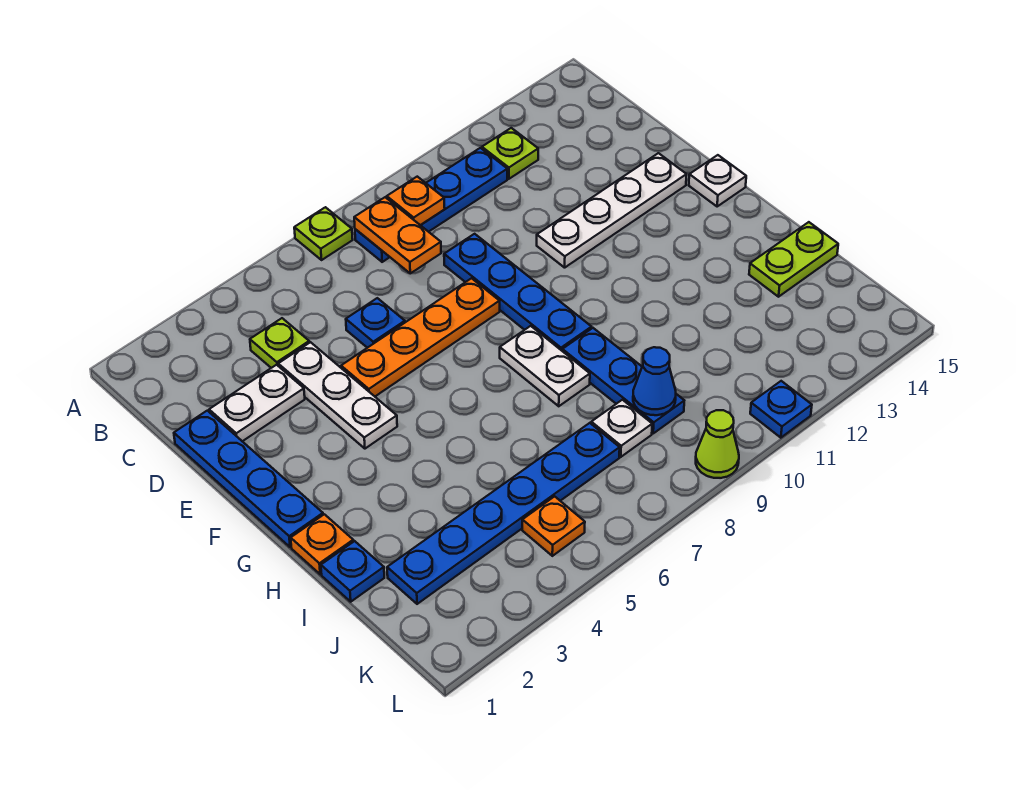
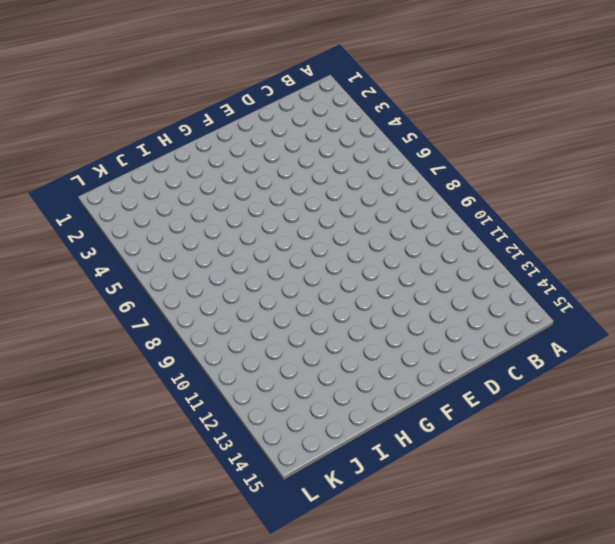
none -> lime plate A7 level 1
none -> blue plate B8:B11 level 1
none -> lime plate B12 level 1

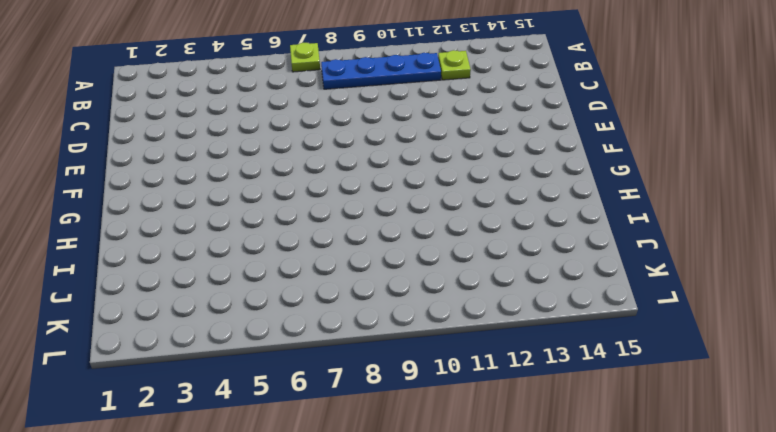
none -> lime plate C4 level 1
none -> blue plate D1:G1 level 1
none -> white plate D2:D3 level 1

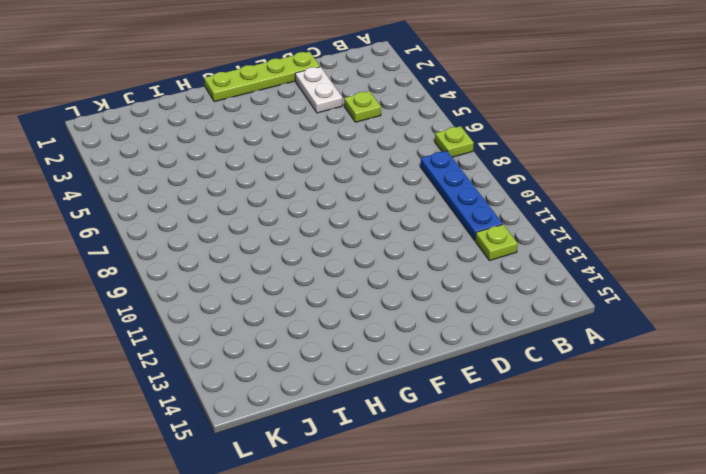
lime plate D1:G1 level 1 -> blue plate D1:G1 level 1
none -> white plate D4:F4 level 1
none -> blue plate D6 level 1
none -> blue plate D9:G9 level 1

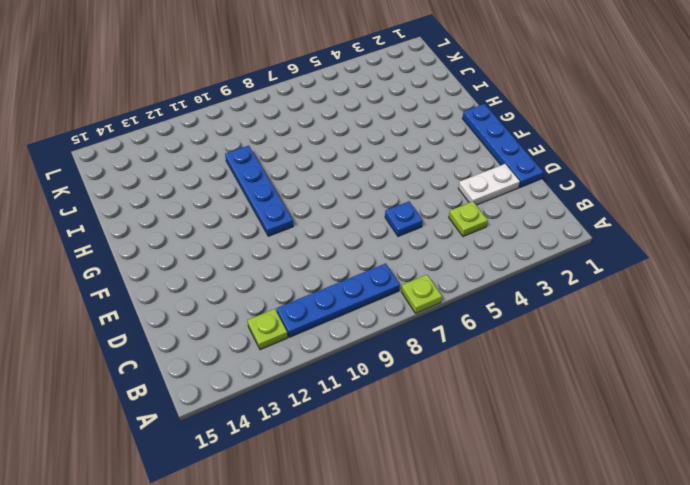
blue plate F10:I10 level 1 -> blue plate D9:G9 level 1
none -> white plate D4:F4 level 1
none -> orange plate E5:E8 level 1
none -> white plate E11:E14 level 1

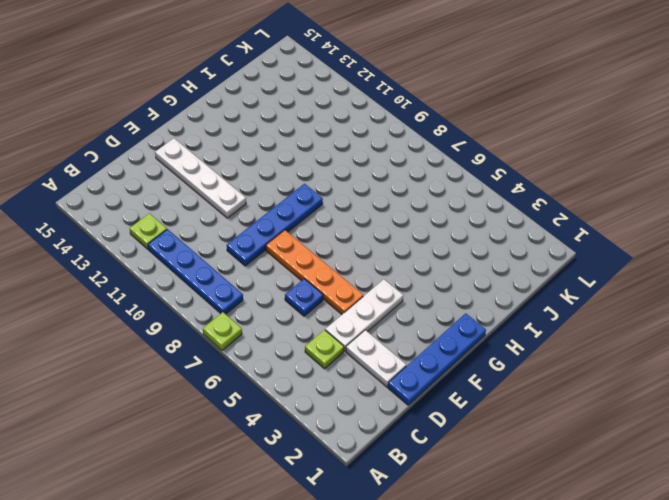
none -> white plate F15 level 1
none -> white plate G8:H8 level 1
none -> orange plate H1 level 1

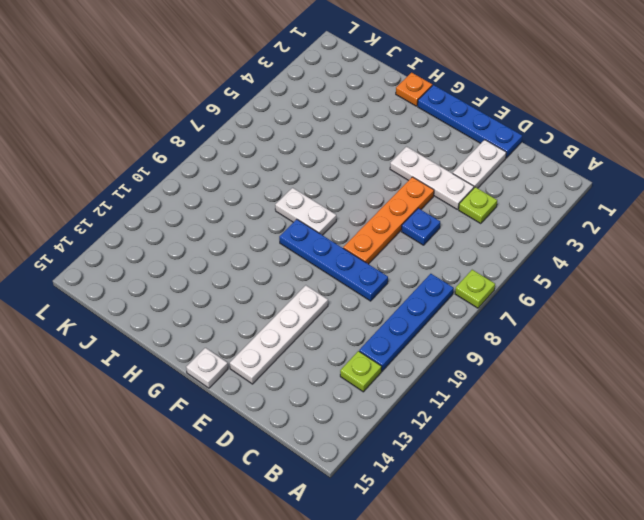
none -> blue plate H9:J9 level 1
none -> blue plate I1 level 1
none -> lime plate I14:I15 level 1

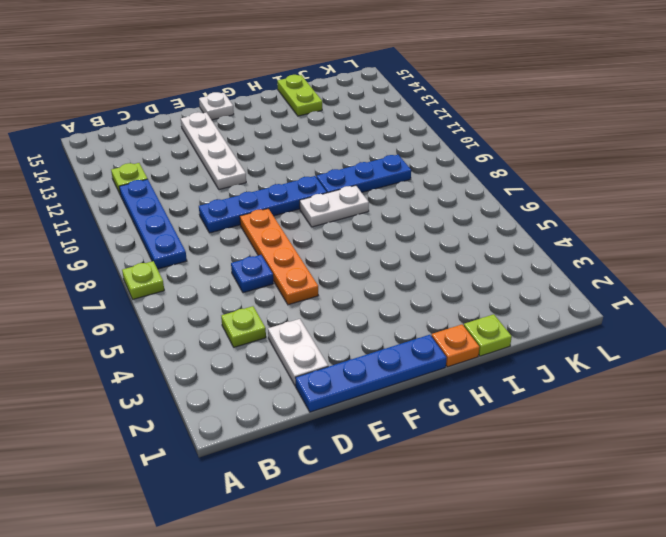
lime plate I1 level 1 -> blue plate I1 level 1
none -> white plate D4:F4 level 1
none -> blue plate J2:J7 level 1
none -> white plate J8 level 1

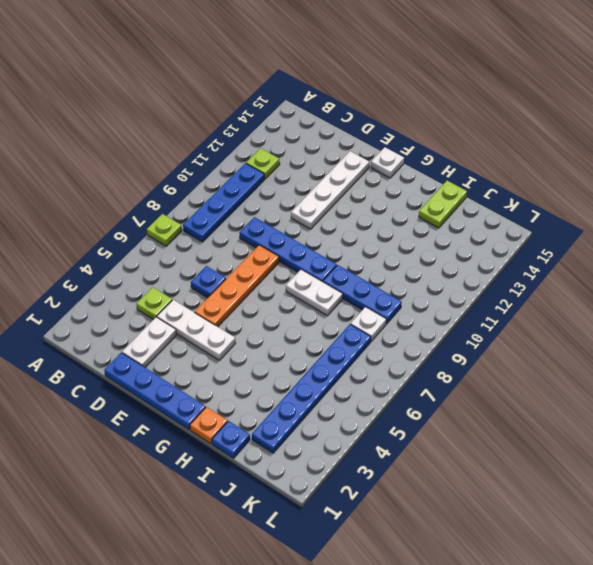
none -> orange plate K5 level 1
none -> lime cone L9 level 1
none -> blue plate L11 level 1

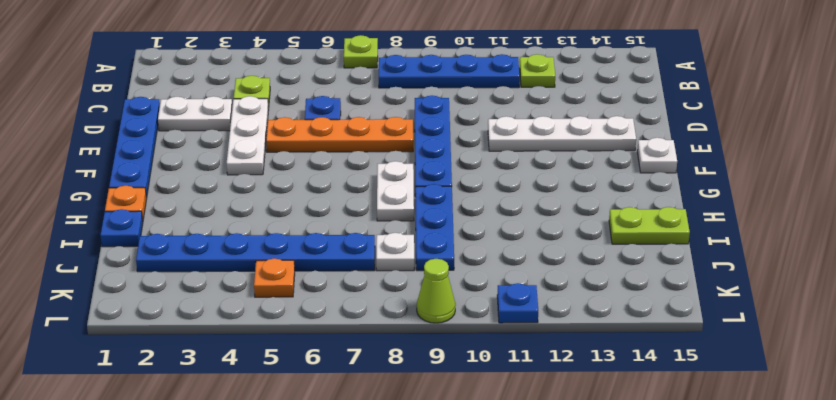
none -> orange plate B8:C8 level 2
none -> orange plate B9 level 2
none -> blue cone J9 level 2

